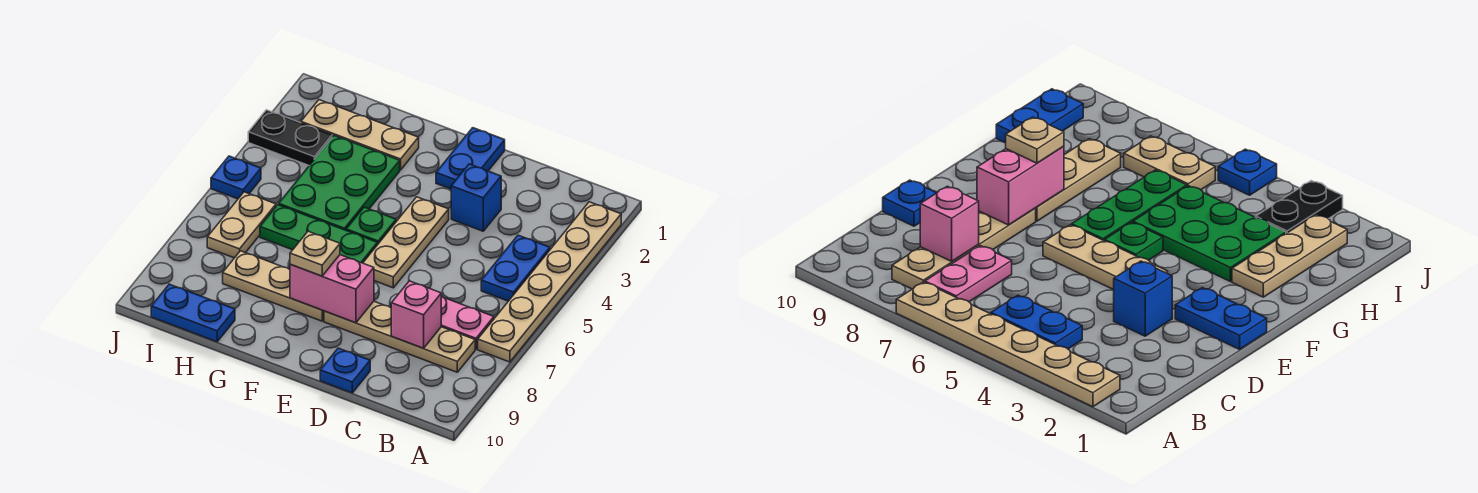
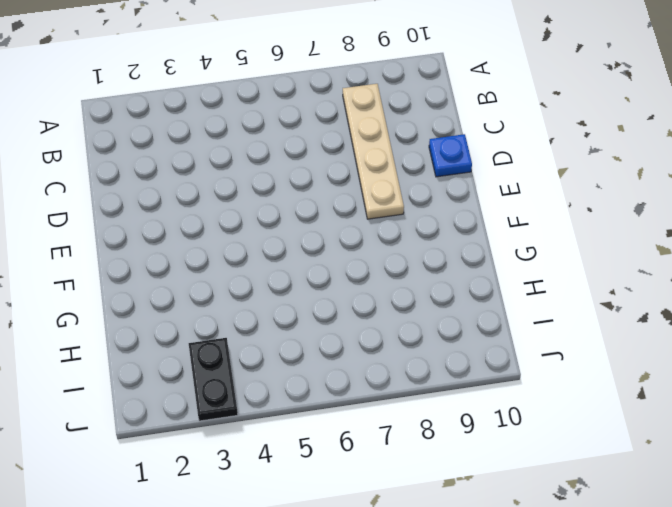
none -> tan plate A2:A7 level 1
none -> blue plate B4:B5 level 1
none -> pink plate B7:C7 level 1

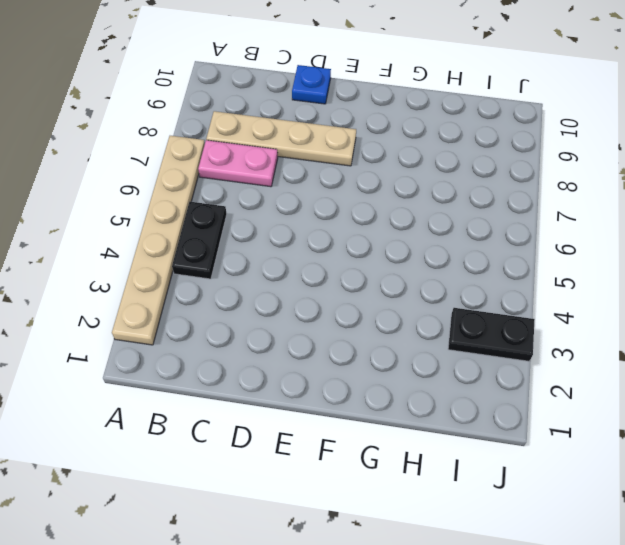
black plate B4:B5 level 1 -> blue plate B4:B5 level 1
none -> blue brick D3 level 1
none -> blue plate E1:E2 level 1
none -> tan plate E4:E6 level 1

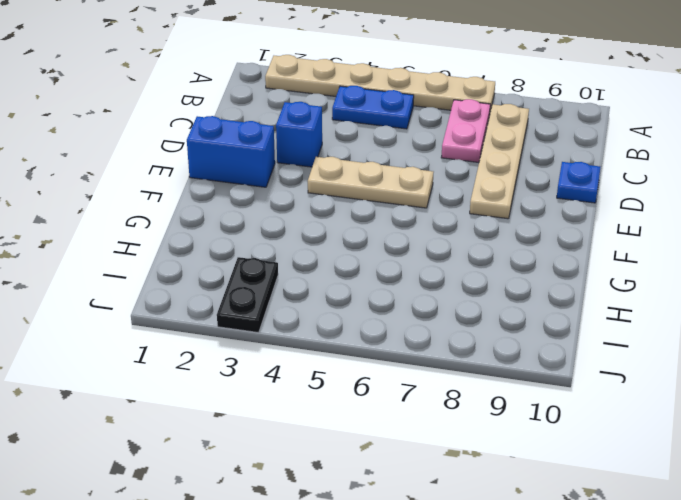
blue brick E1:E2 level 1 -> blue plate E1:E2 level 1
none -> green plate F5 level 1
none -> green plate F6:H6 level 1
none -> tan plate F8:H8 level 1

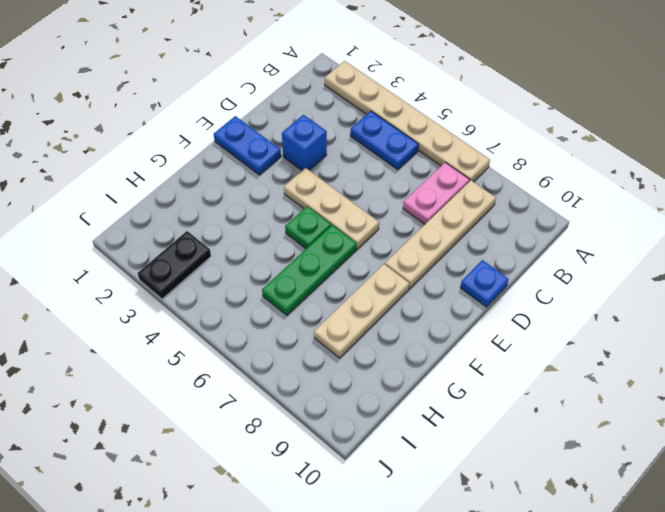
none -> tan plate G2:I2 level 1
none -> green plate G3:H5 level 1
none -> blue plate H10:I10 level 1

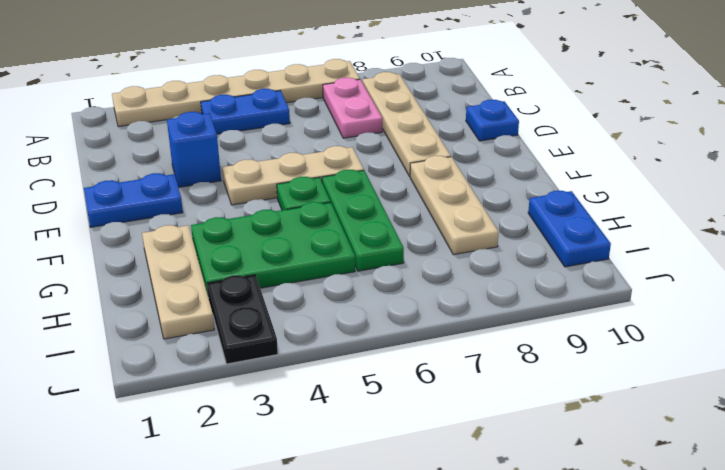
none -> tan plate I6:I7 level 1
none -> blue plate J5 level 1
none -> pink brick C8 level 2

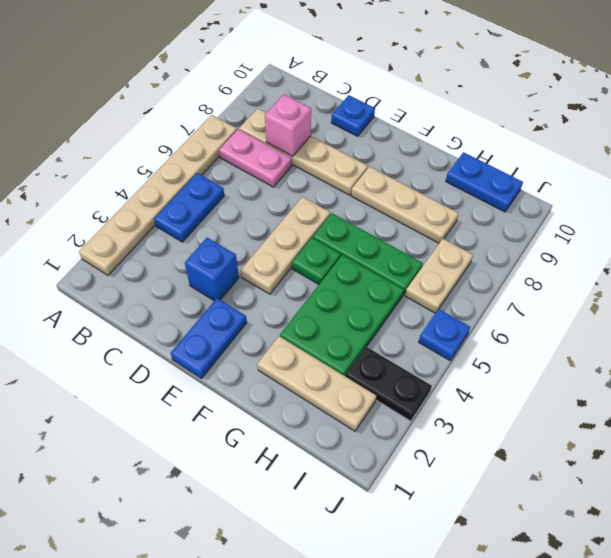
none -> pink brick E8:F8 level 2
none -> tan plate F8 level 3

